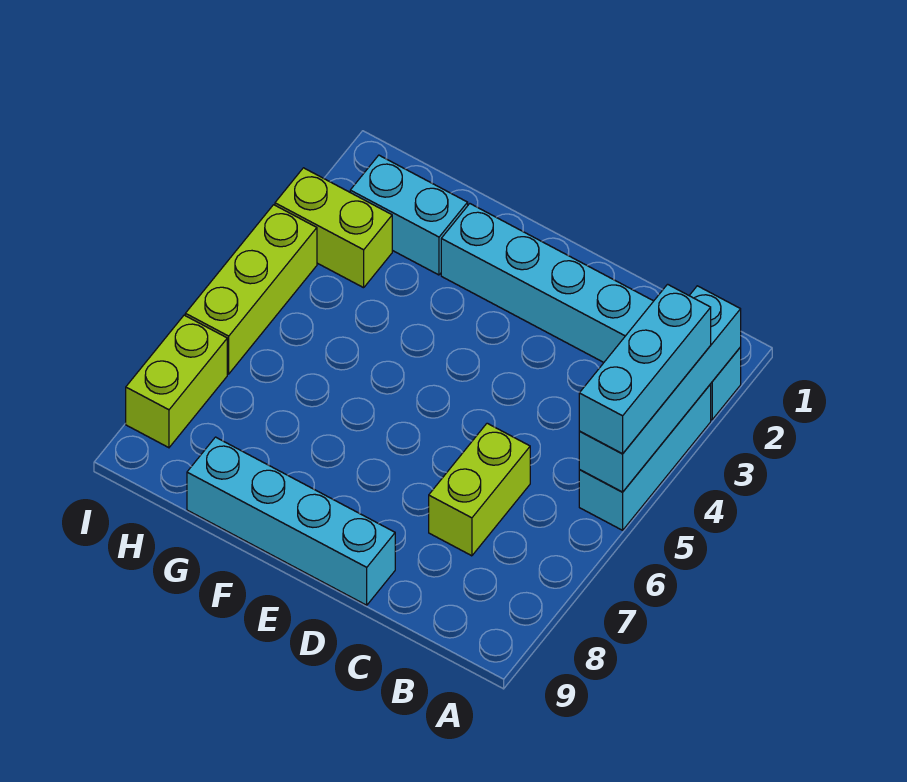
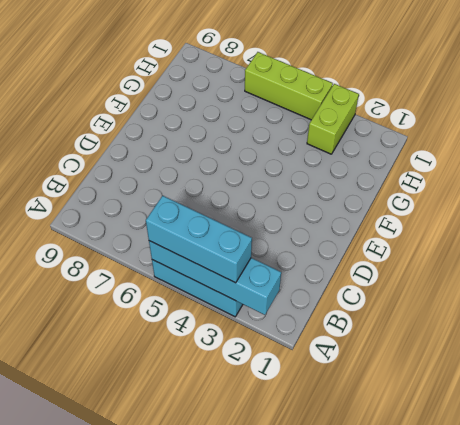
none -> cyan brick A2:F2 level 1
none -> lime brick C6:C7 level 1

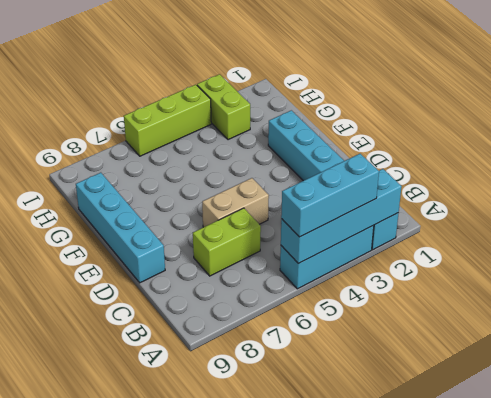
tan brick D5:D6 level 1 -> none
none -> cyan brick G2:H2 level 1
none -> lime brick I7:I8 level 1

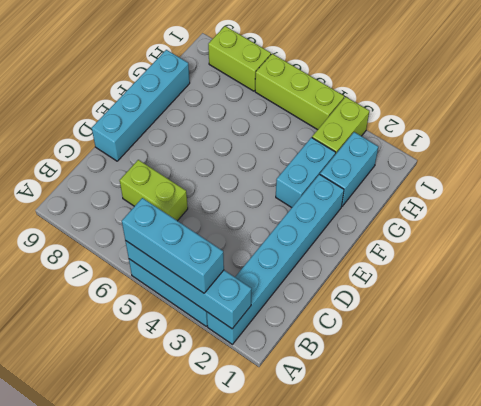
cyan brick F3:G3 level 1 -> none

